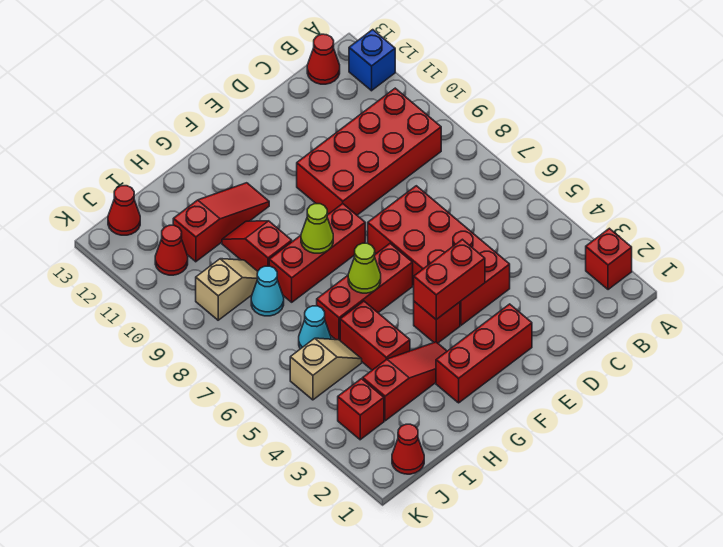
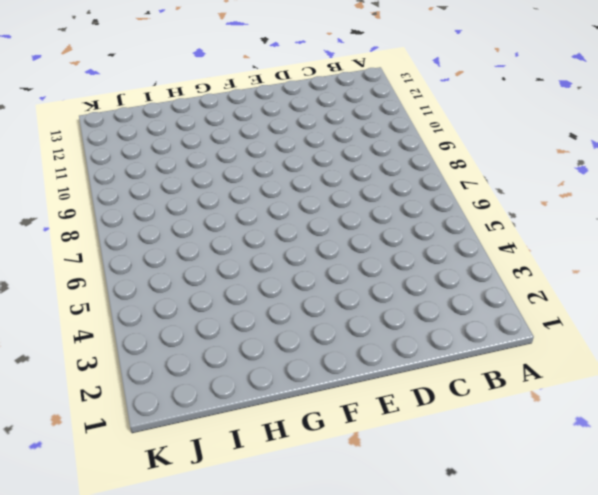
none -> red brick A2 level 1
none -> blue brick A12 level 1
none -> red brick B9:E10 level 1

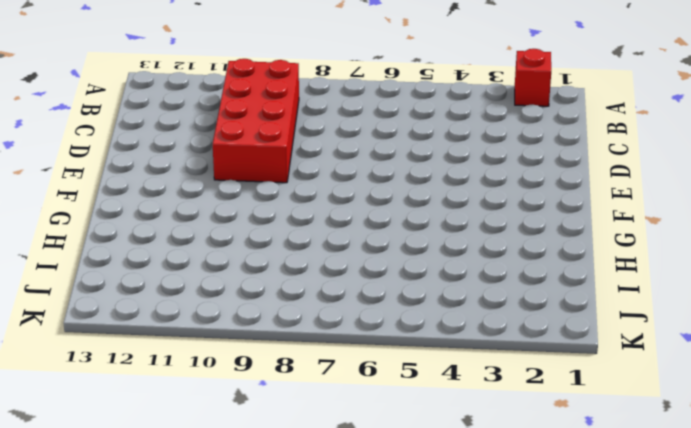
none -> blue brick A12 level 1
none -> red cone B13 level 1
none -> red brick D4:E7 level 1

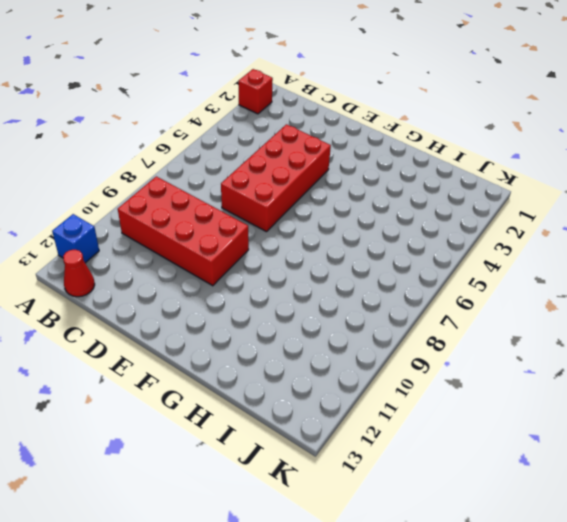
none -> red brick E2:G2 level 1
none -> red brick F4 level 1
none -> red brick F6:H6 level 1

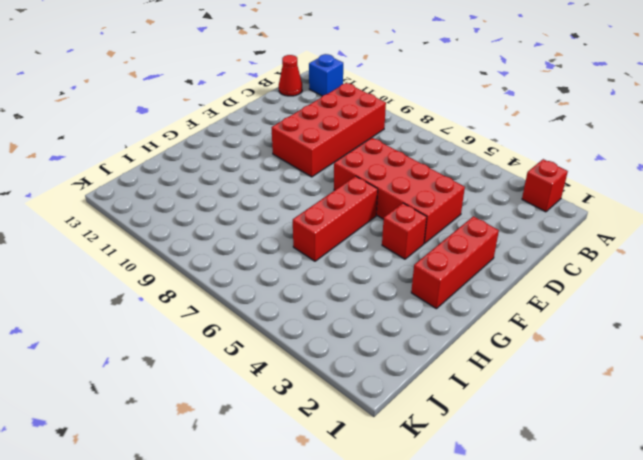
none -> red brick F8:H8 level 1
none -> red slope G3:I3 level 1 top I
none -> red slope G11:I11 level 1 top I

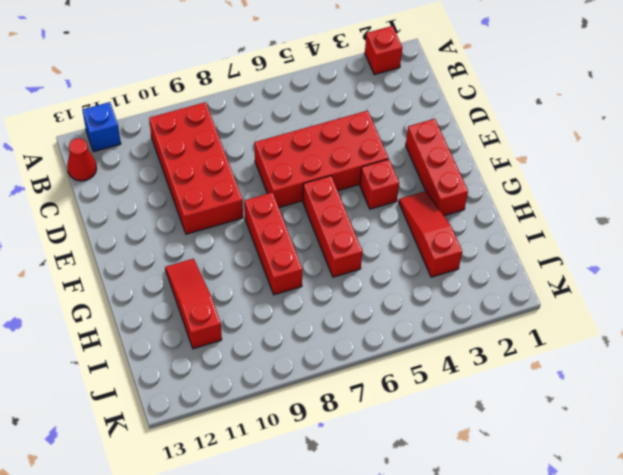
none -> red brick H4:H5 level 1
none -> red slope H9:H10 level 1 top 9
none -> tan slope I5:J5 level 1 top J

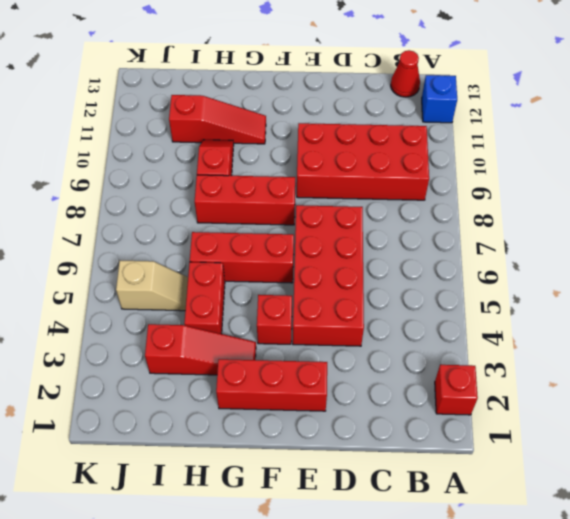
none -> cyan cone I6 level 1
none -> cyan cone I8 level 1
none -> tan slope I9:J9 level 1 top J

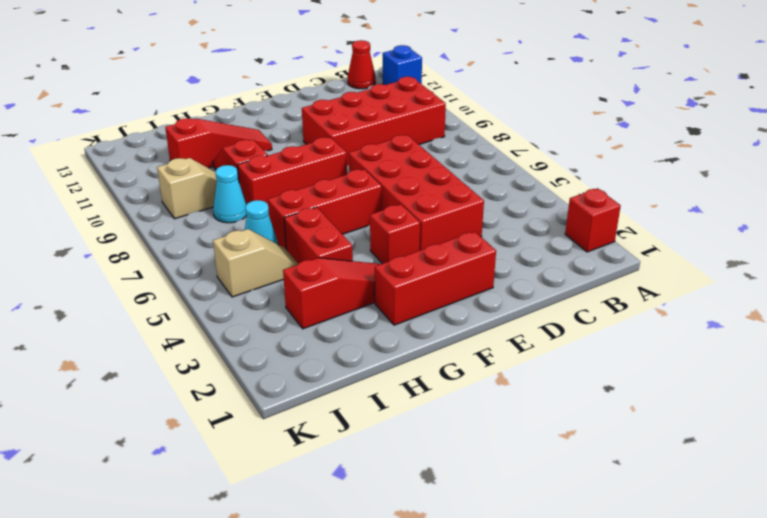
none -> red cone J1 level 1
none -> red brick J3 level 1
none -> red cone J11 level 1

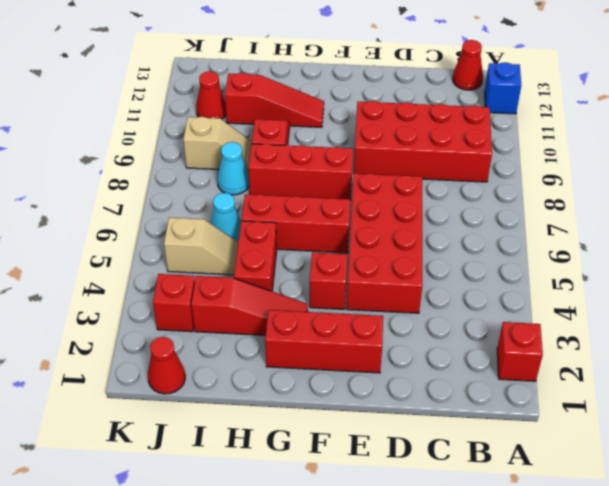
none -> red cone J13 level 1
none -> red brick E4:F4 level 2
none -> lime cone G6 level 2

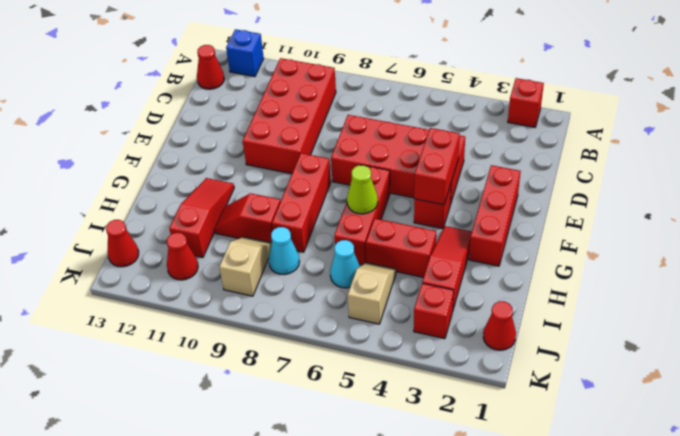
none -> lime cone G8 level 2

